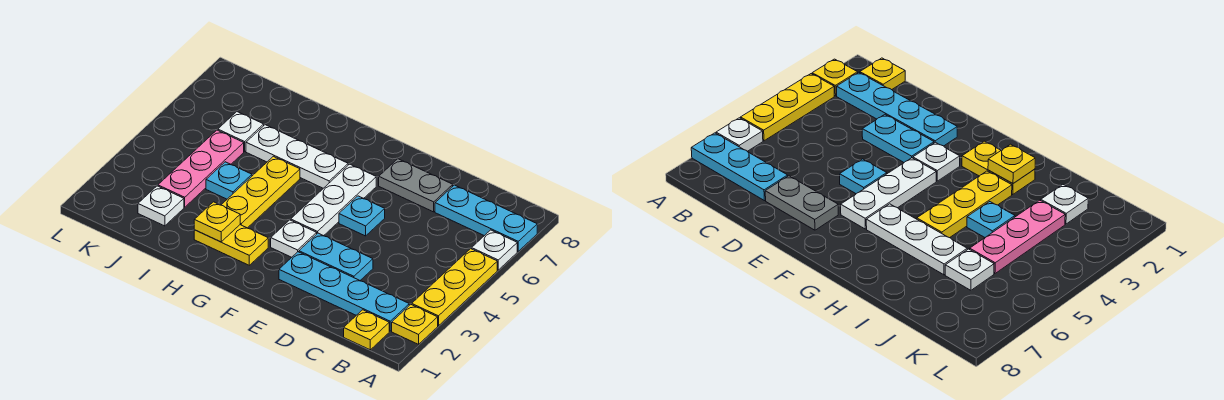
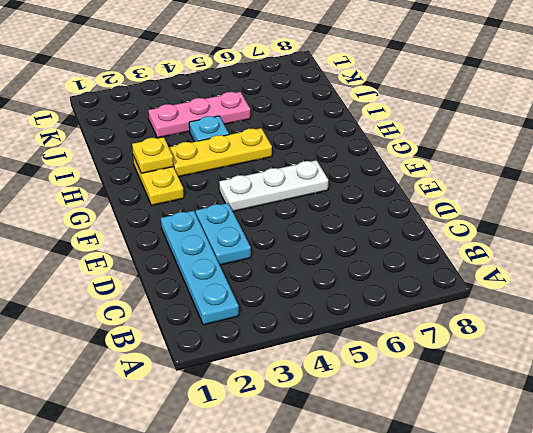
none -> yellow plate A2 level 1
none -> yellow plate A3:A5 level 1
none -> white plate A6 level 1

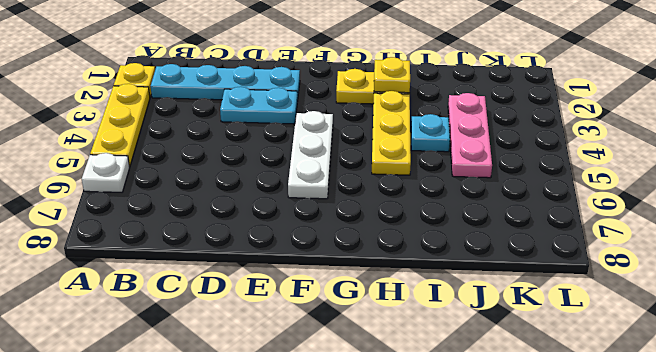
none -> cyan plate A7:C7 level 1
none -> yellow plate B1 level 1
none -> grey plate D7:E7 level 1

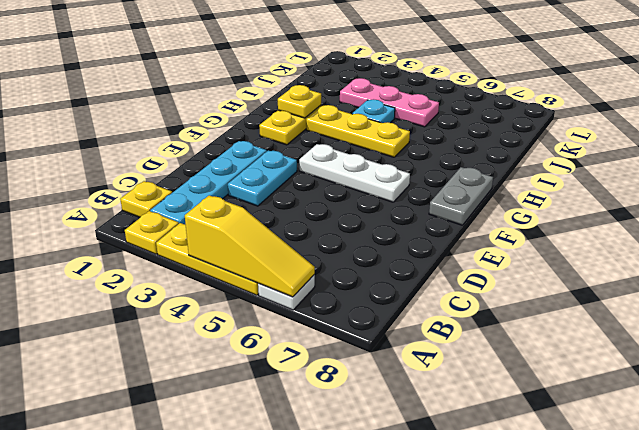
yellow slope A4:A6 level 2 top 4 -> none
grey plate F8:G8 level 1 -> grey plate D7:E7 level 1
none -> cyan plate A7:C7 level 1
none -> cyan plate E5 level 1
none -> white plate F3 level 1

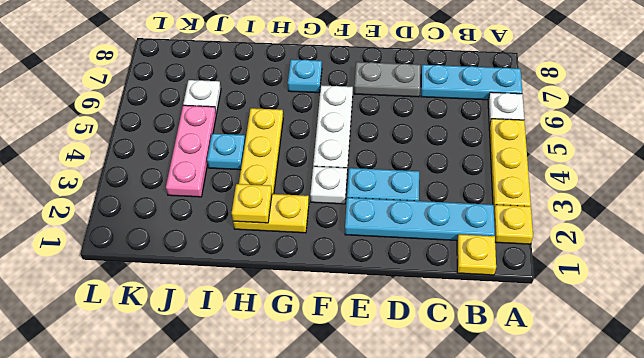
cyan plate G7 level 1 -> cyan plate E5 level 1
none -> white plate G6:I6 level 1
none -> white plate J2 level 1

